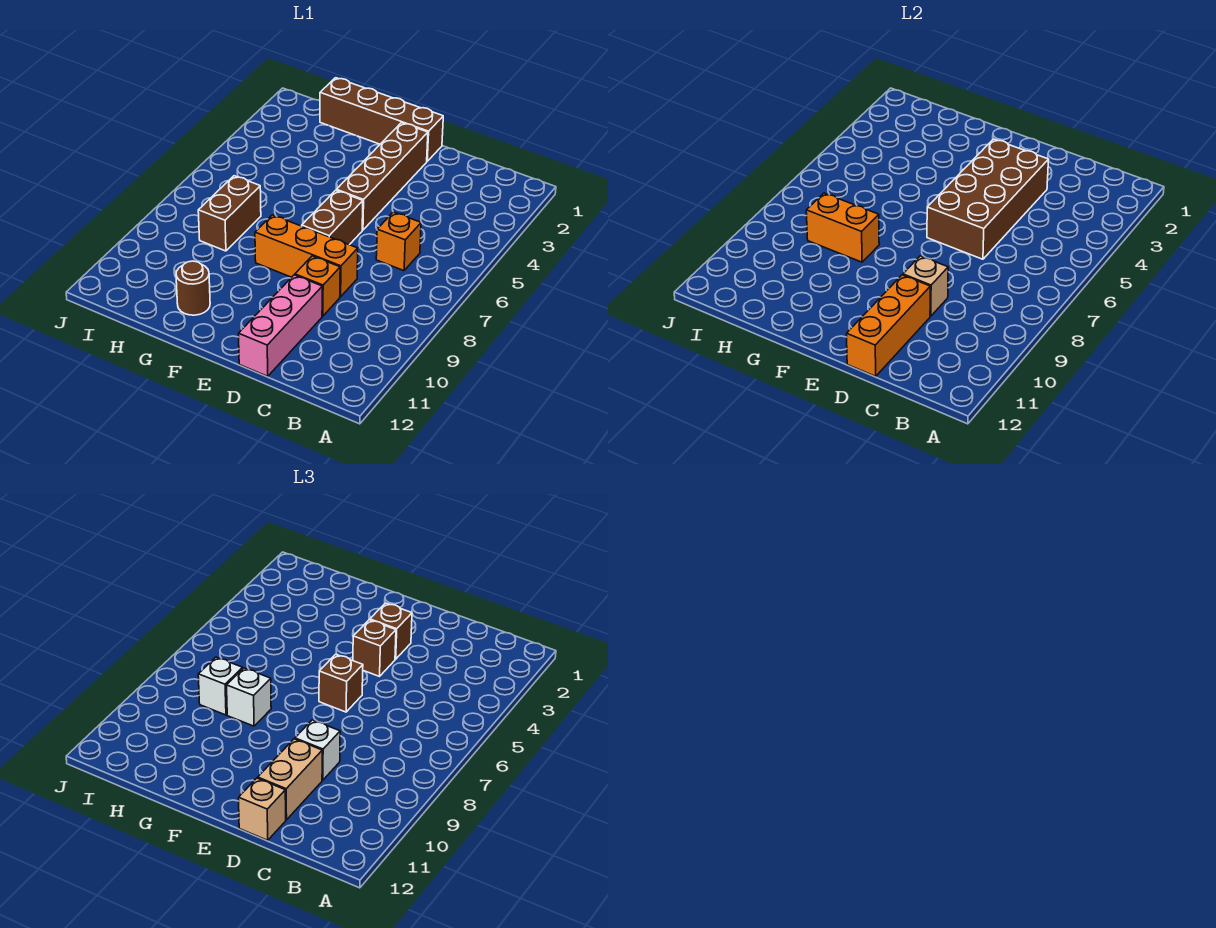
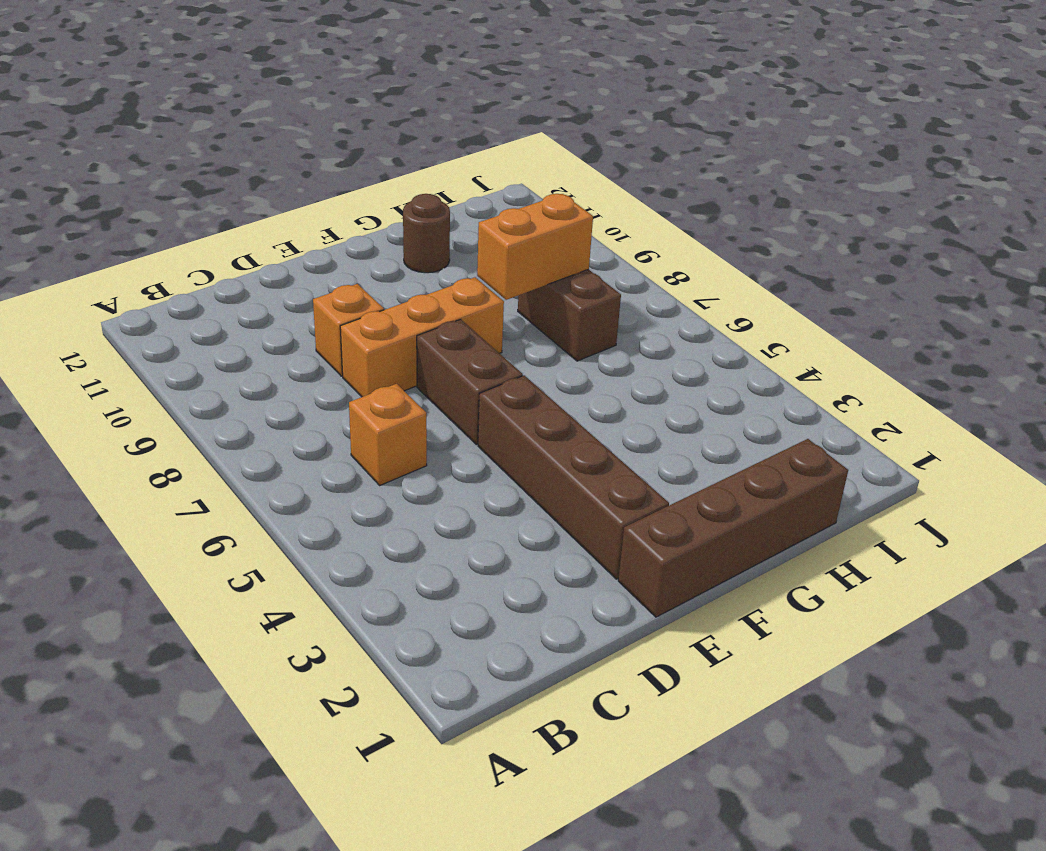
none -> pink brick D10:D12 level 1
none -> brown brick D3:E6 level 2
none -> tan brick D9 level 2

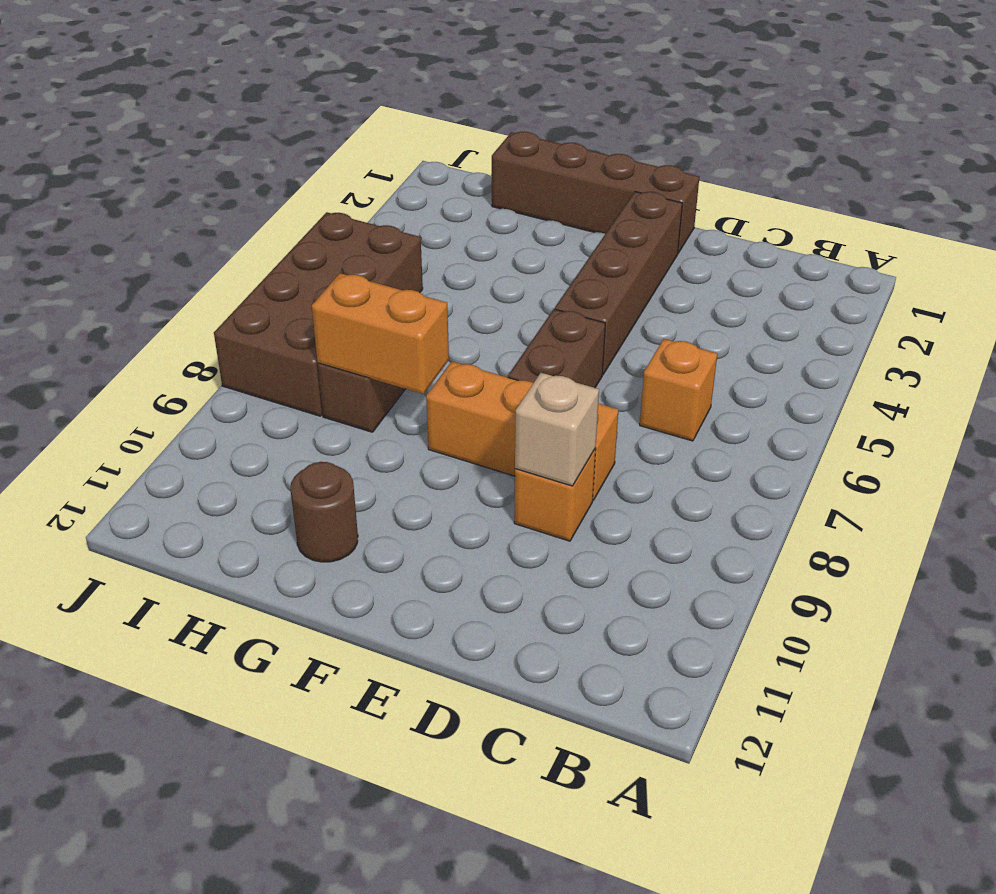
brown brick I5:J8 level 1 -> brown brick D3:E6 level 2
none -> pink brick D10:D12 level 1
none -> orange brick D10:D12 level 2
none -> white brick D9 level 3

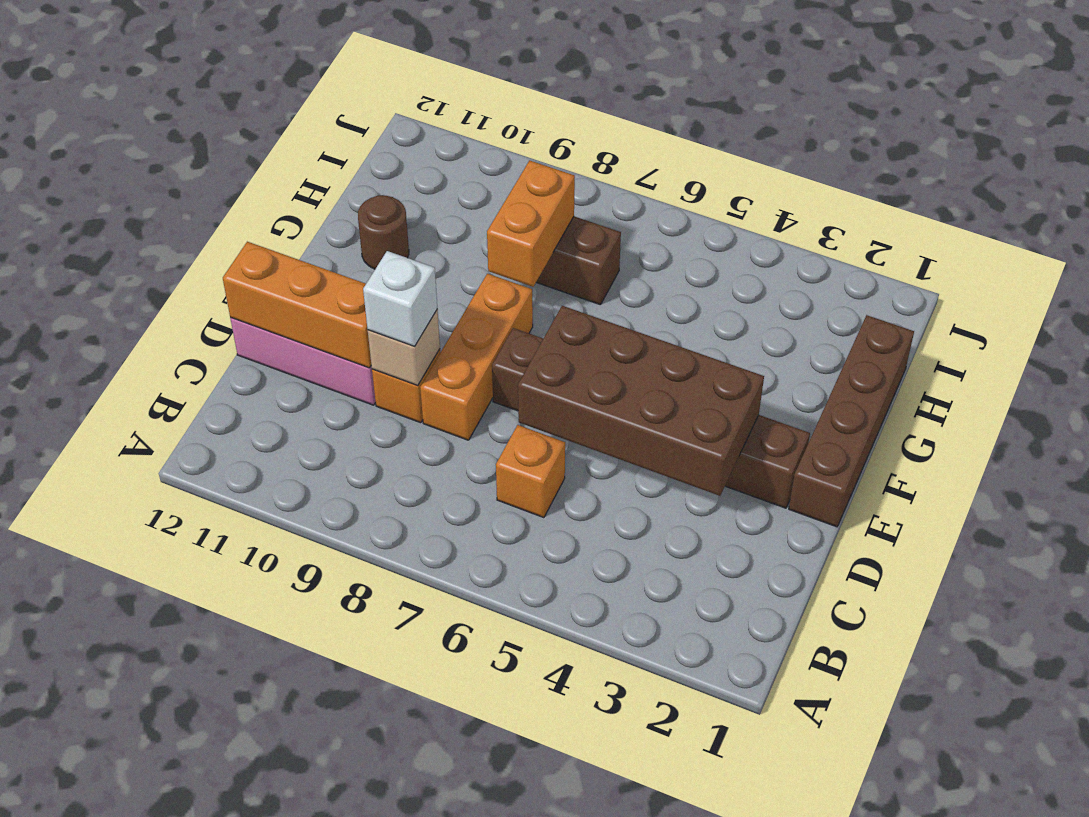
none -> tan brick D10:D11 level 3
none -> tan brick D12 level 3
none -> brown brick E3 level 3

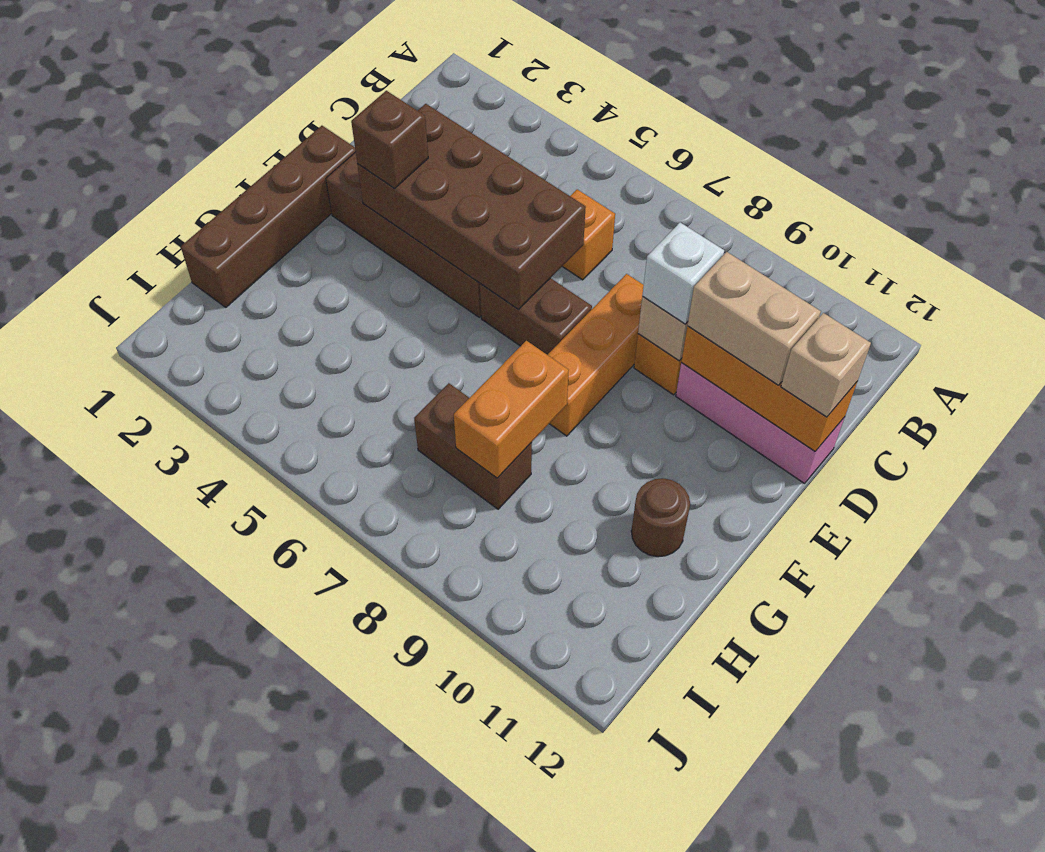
none -> brown brick E4 level 3
none -> brown brick E6 level 3
none -> white brick G8 level 3

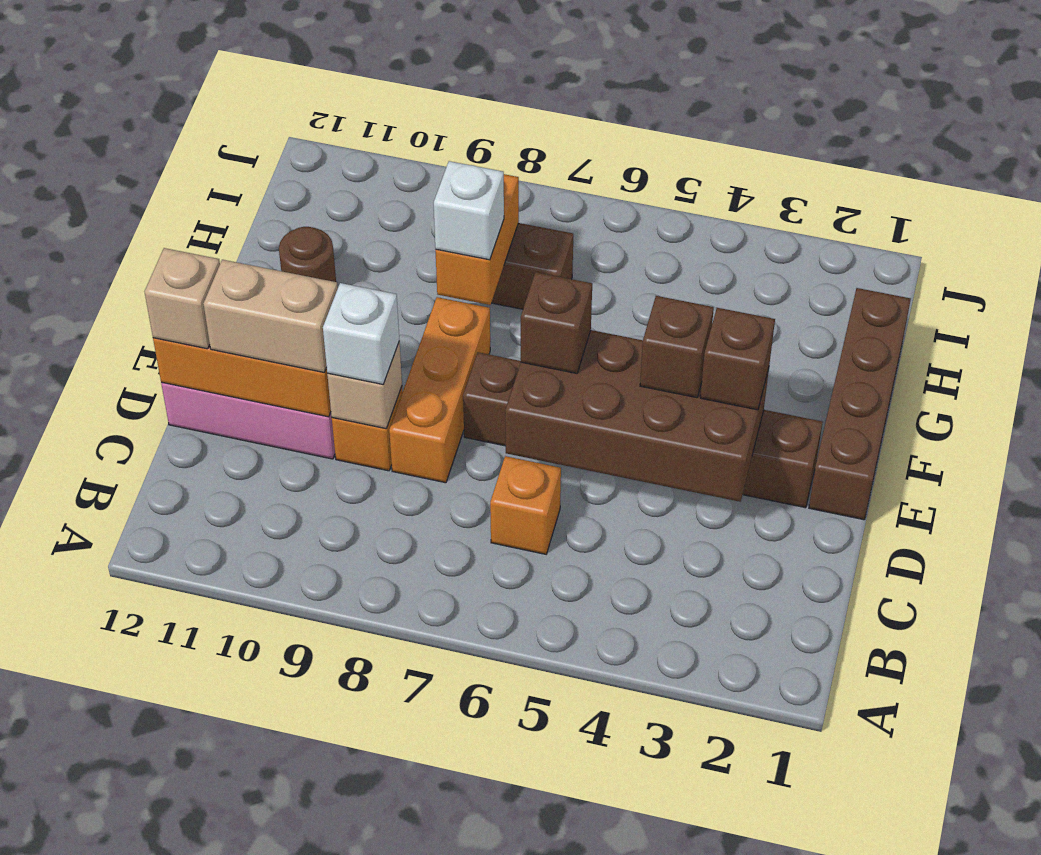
none -> white brick H8 level 3

